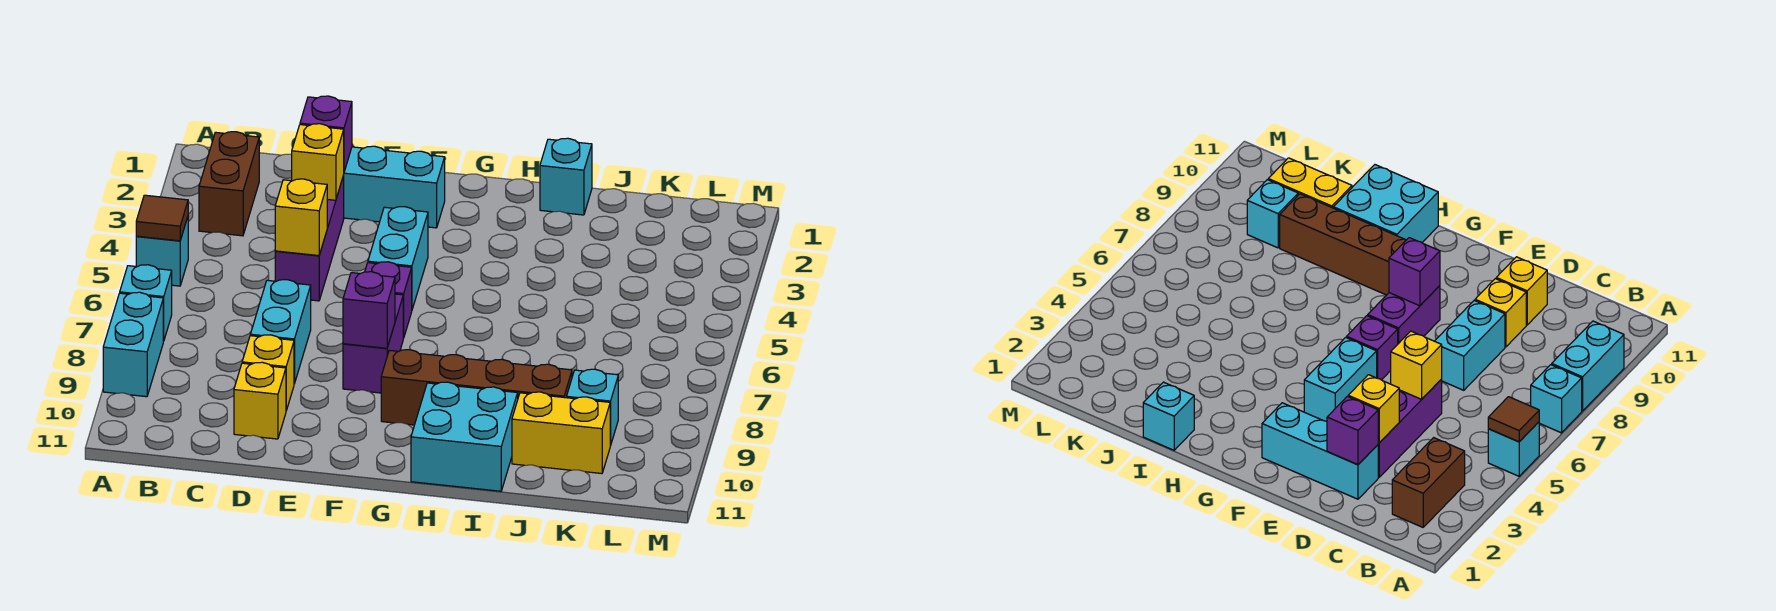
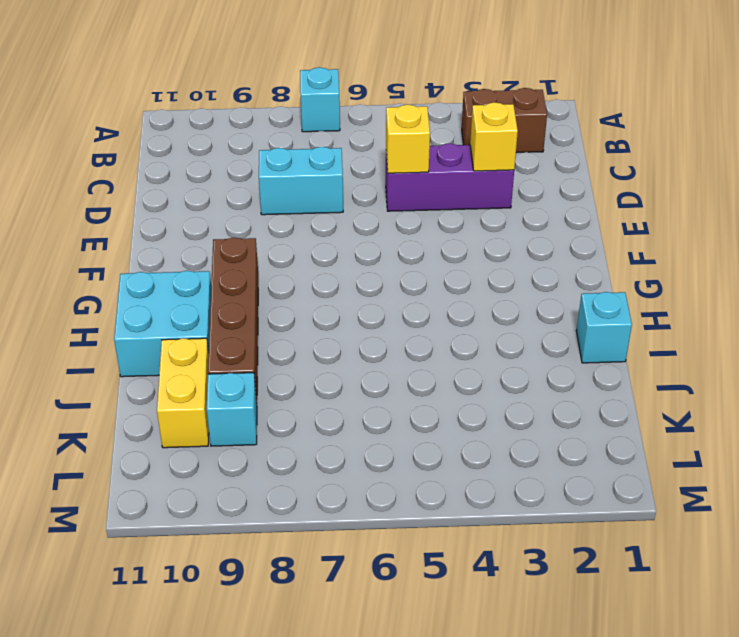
none -> cyan brick A5 level 1
none -> cyan brick A8:A9 level 1
none -> cyan brick D2:F2 level 1

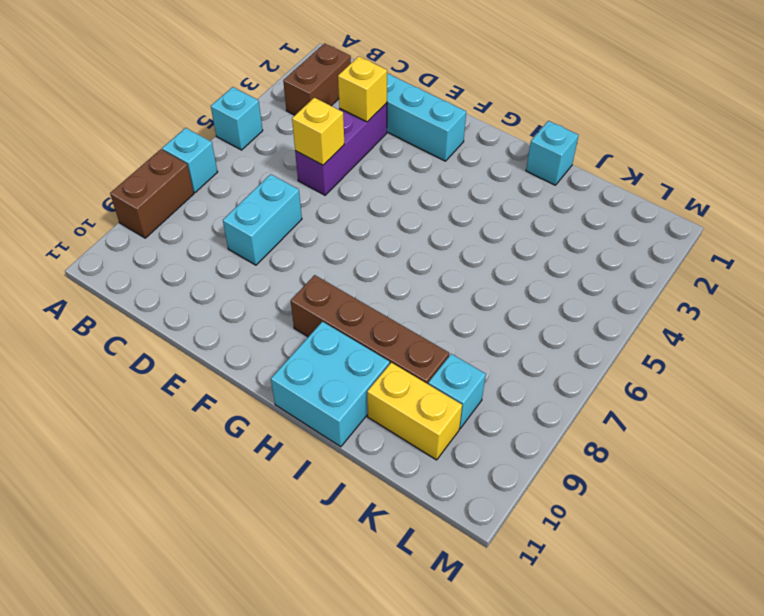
brown brick A8:A9 level 1 -> cyan brick A8:A9 level 1
none -> yellow brick D9 level 1
none -> yellow brick D10 level 1
none -> cyan brick F4:F5 level 1

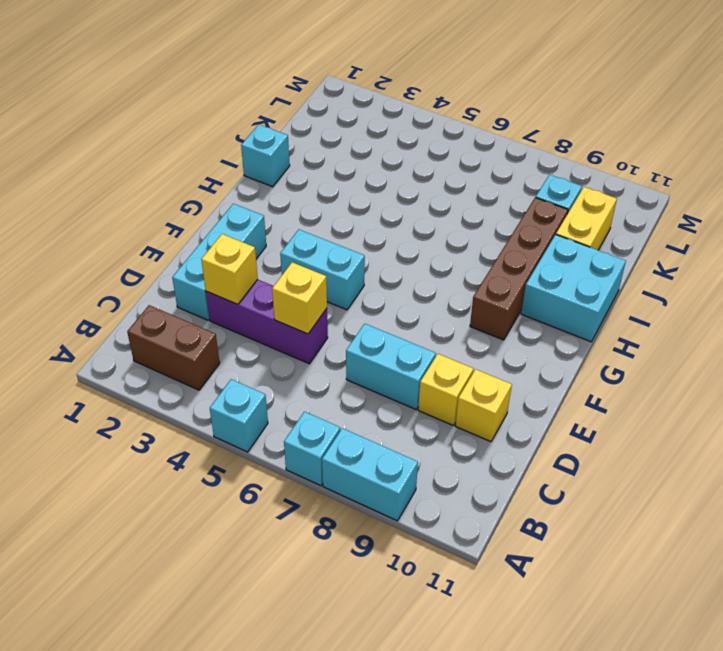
none -> purple brick F6 level 1
none -> purple brick F7:F8 level 1
none -> brown tile A5 level 2

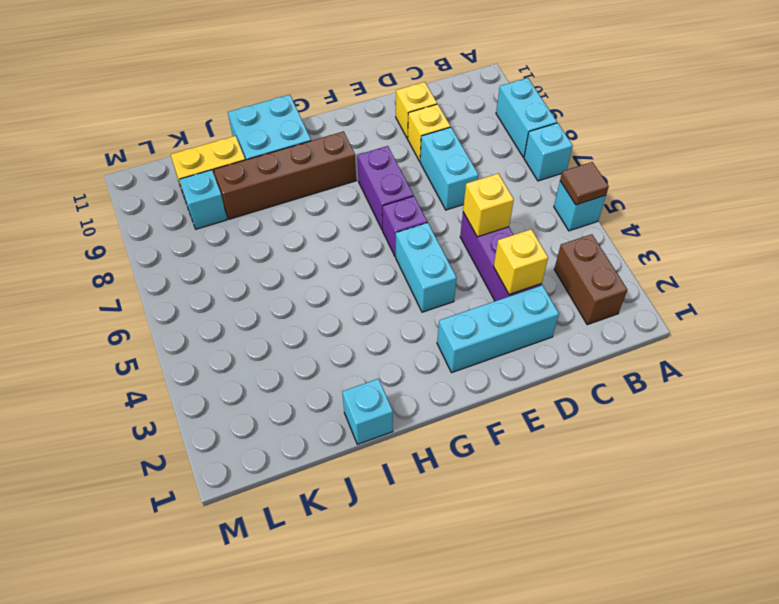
none -> purple brick D2 level 2
none -> purple brick F8 level 2

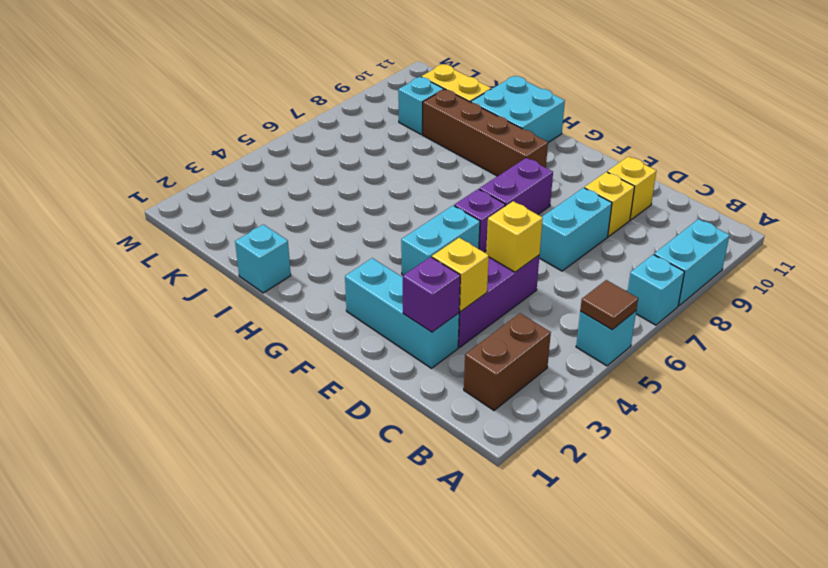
none -> purple brick F8 level 2

